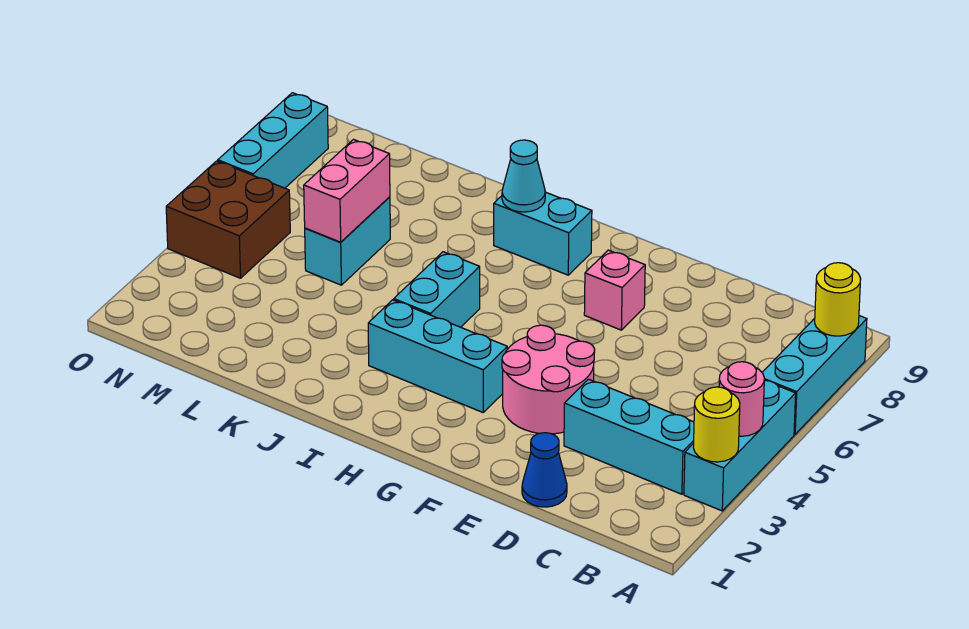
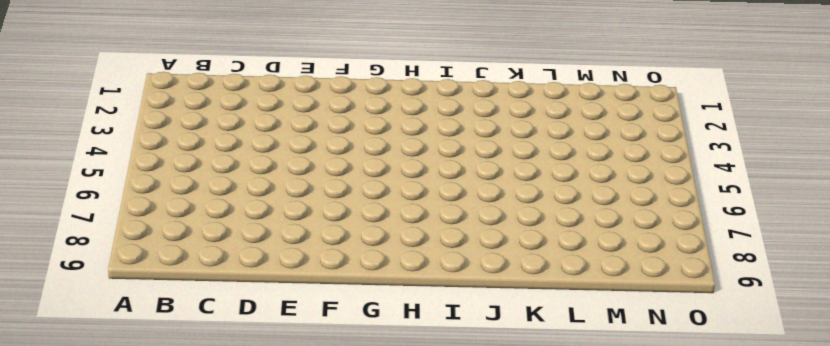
none -> cyan brick A3:A5 level 1
none -> cyan brick A6:A8 level 1
none -> cyan brick B3:D3 level 1

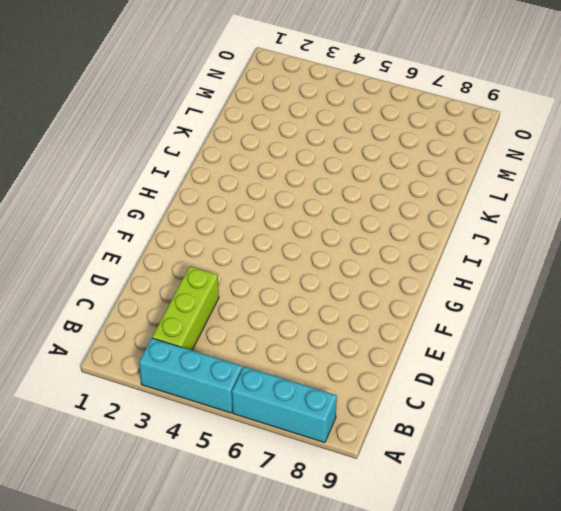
lime brick B3:D3 level 1 -> cyan brick B3:D3 level 1
none -> blue cone D1 level 1
none -> pink round brick E3:F4 level 1
none -> pink brick F7 level 1

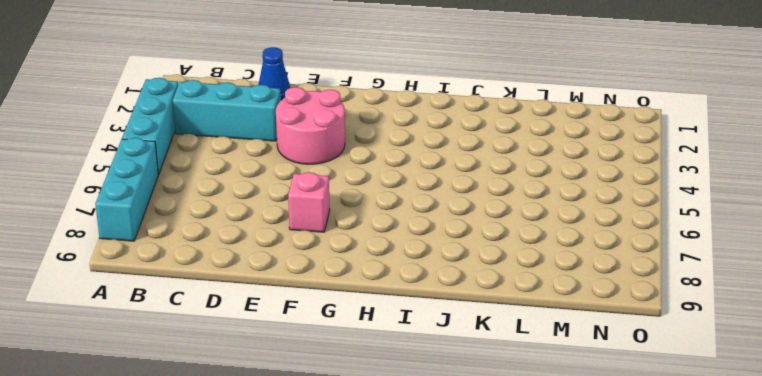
none -> cyan brick G3:I3 level 1
none -> cyan brick H8:I8 level 1
none -> cyan brick I4:I5 level 1

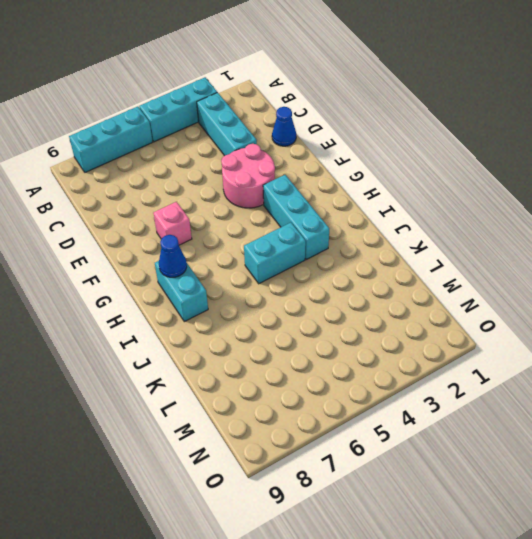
blue cone H8 level 2 -> none
none -> cyan brick L5:L6 level 1
none -> brown brick N4:O5 level 1
none -> cyan brick O6:O8 level 1

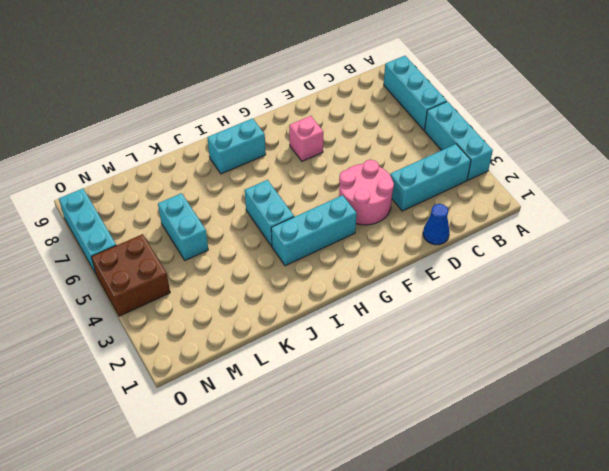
none -> yellow round brick A3 level 2
none -> pink round brick A4 level 2
none -> yellow round brick A8 level 2

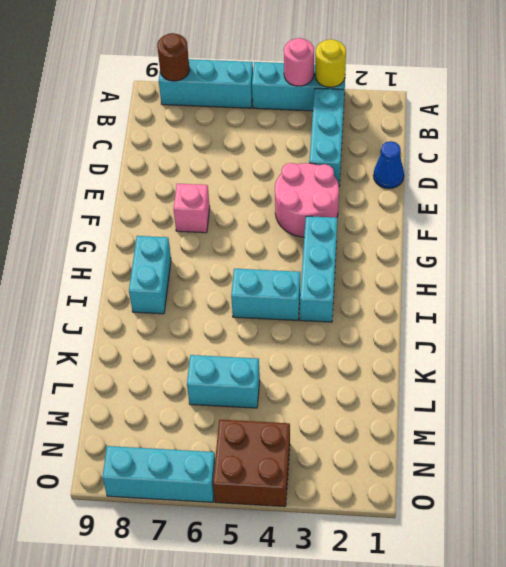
brown round brick A8 level 2 -> yellow round brick A8 level 2
none -> cyan cone I8 level 2
none -> pink brick L5:L6 level 2

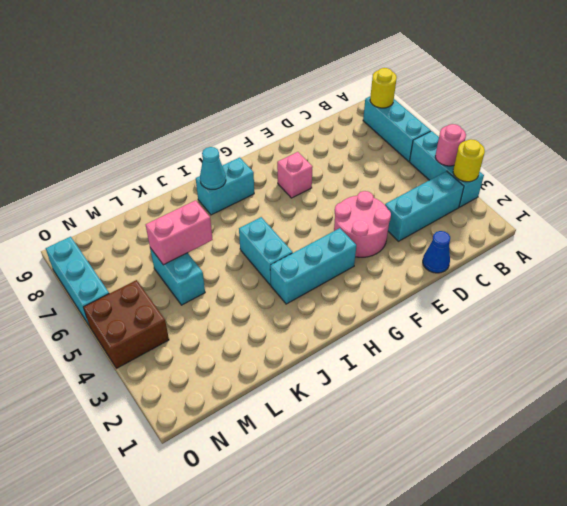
pink brick K6:L6 level 2 -> pink brick L5:L6 level 2

